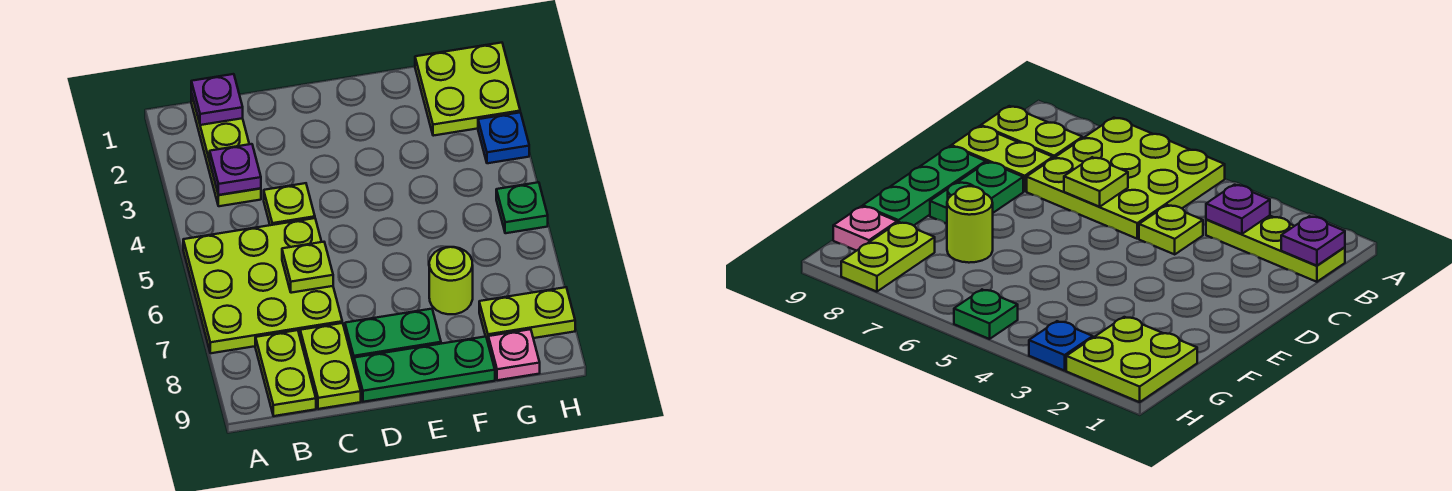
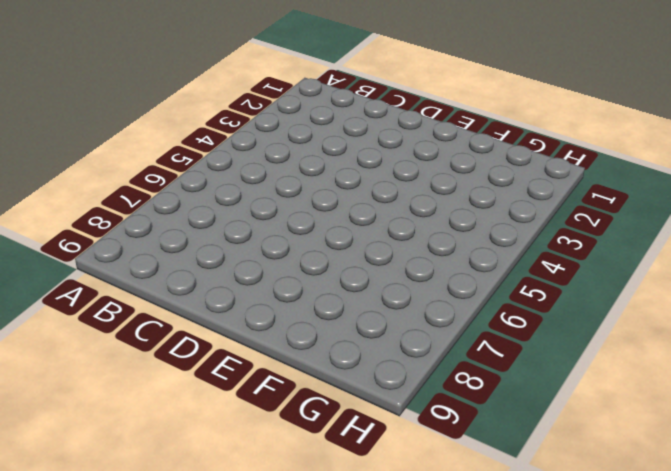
none -> lime plate A5:C7 level 1
none -> lime plate B1:B3 level 1
none -> lime plate B8:B9 level 1

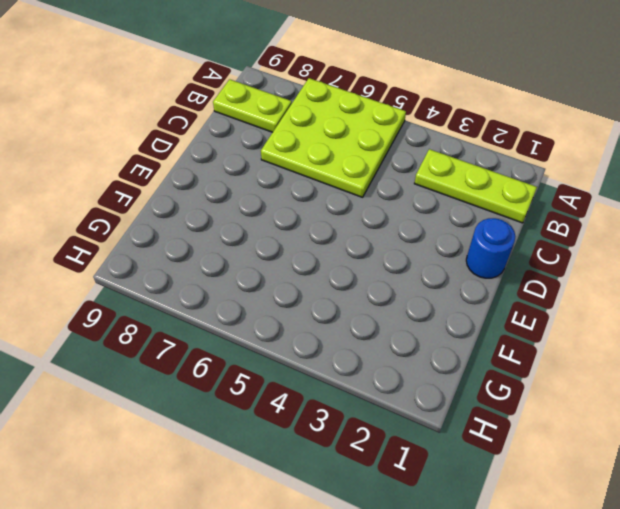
blue round brick D1 level 1 -> none
none -> lime plate C4 level 1
none -> lime plate C8:C9 level 1
none -> green plate D8:E8 level 1

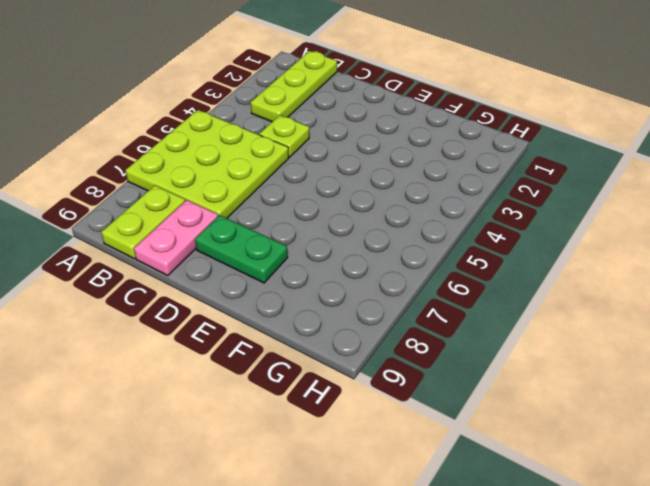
pink plate C8:C9 level 1 -> lime plate C8:C9 level 1
none -> green plate D9:F9 level 1
none -> lime round brick F7 level 1
none -> lime plate G1:H2 level 1

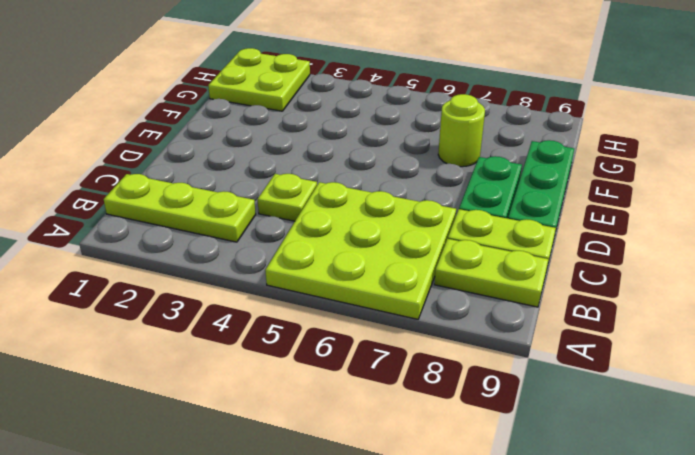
none -> lime plate G8:H8 level 1
none -> pink plate G9 level 1
none -> blue plate H3 level 1

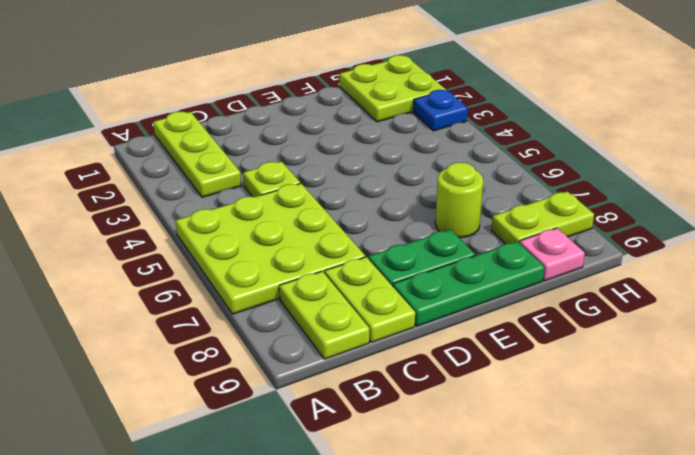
none -> green plate H5 level 1
none -> purple plate B1 level 2
none -> purple plate B3 level 2

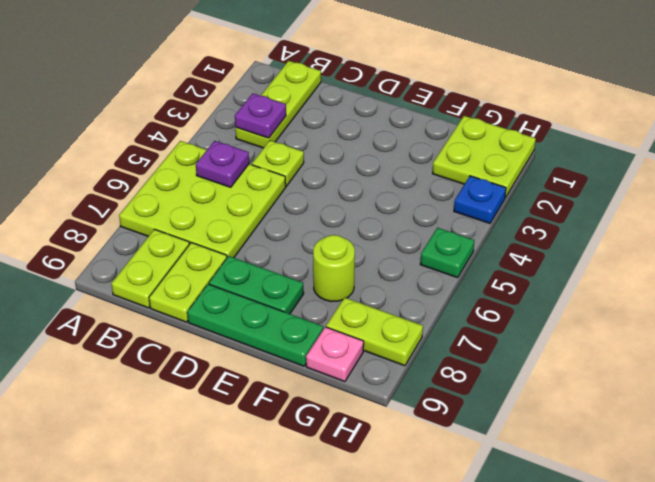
purple plate B5 level 2 -> purple plate B1 level 2
none -> lime plate C6 level 2

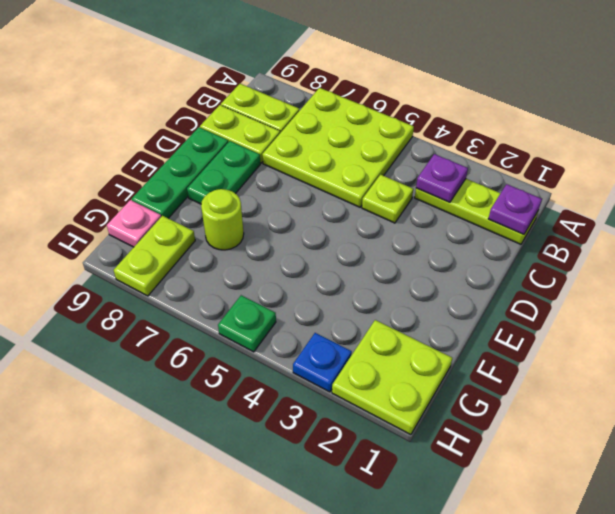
none -> lime plate C6 level 2

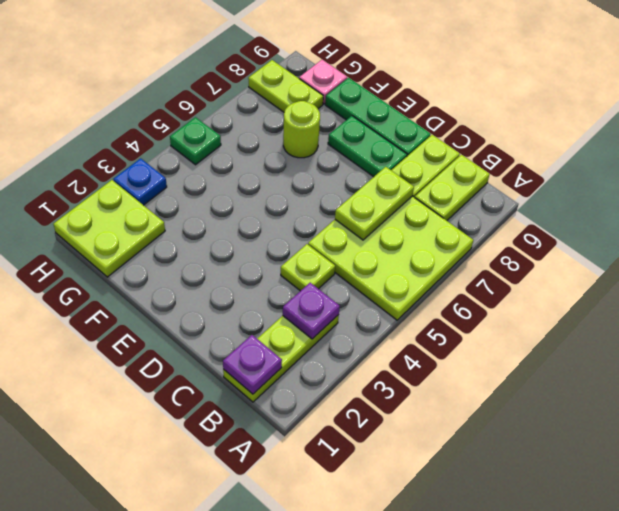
lime plate C6:C7 level 2 -> lime plate C6 level 2

